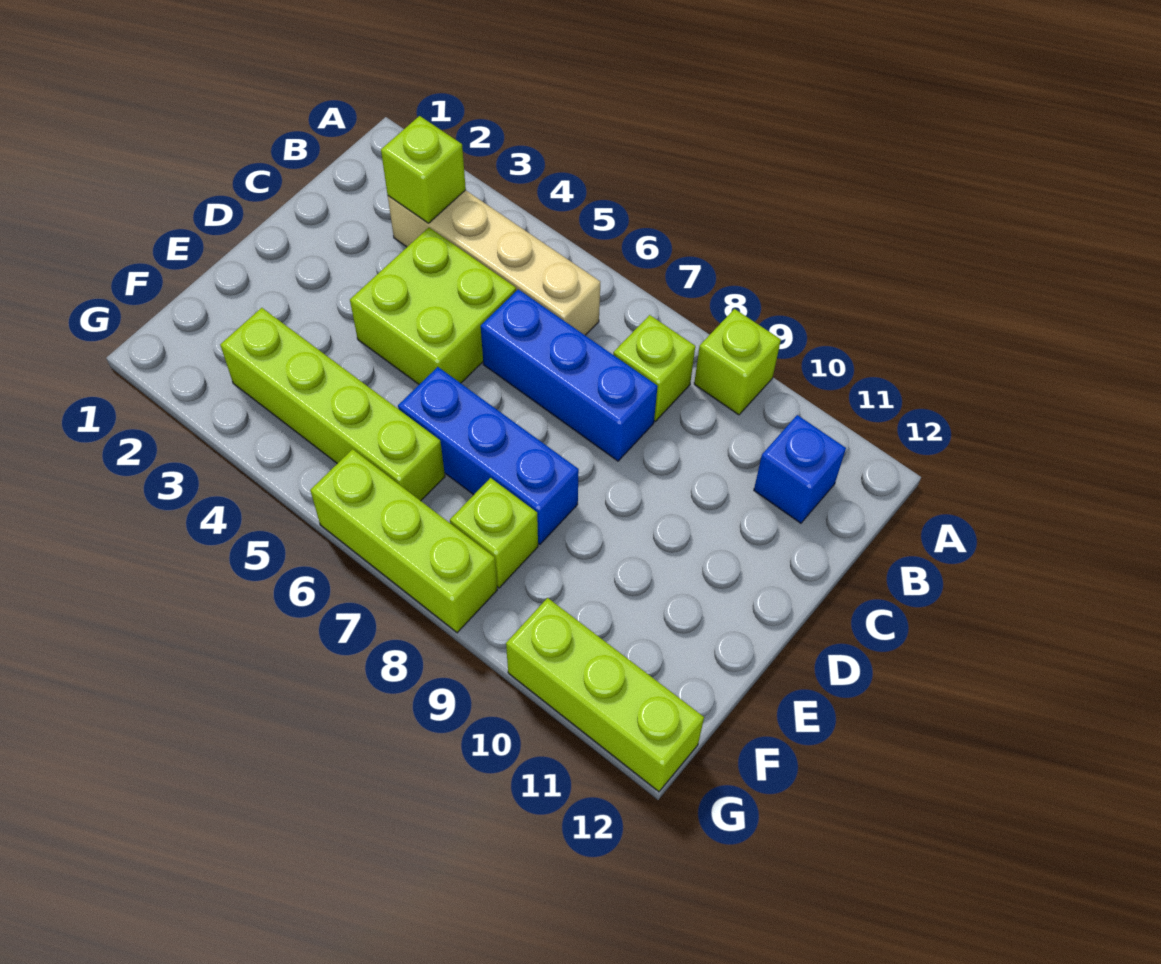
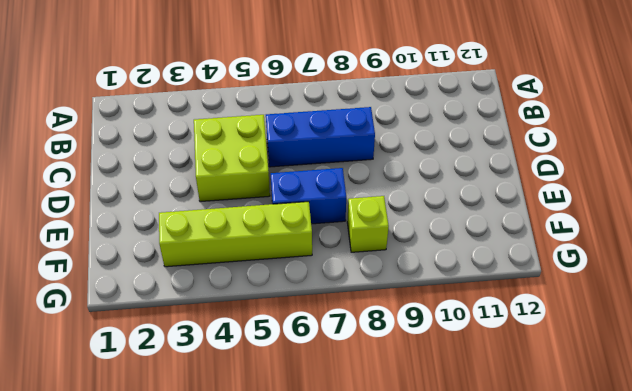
blue brick E6:E7 level 1 -> blue brick E6:E8 level 1
none -> lime brick A9 level 1
none -> tan brick B3:B6 level 1
none -> lime brick B8 level 1

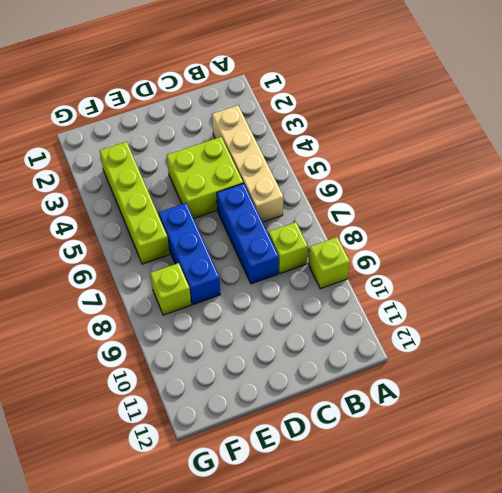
none -> blue brick B11 level 1
none -> lime brick G6:G8 level 1
none -> lime brick G10:G12 level 1

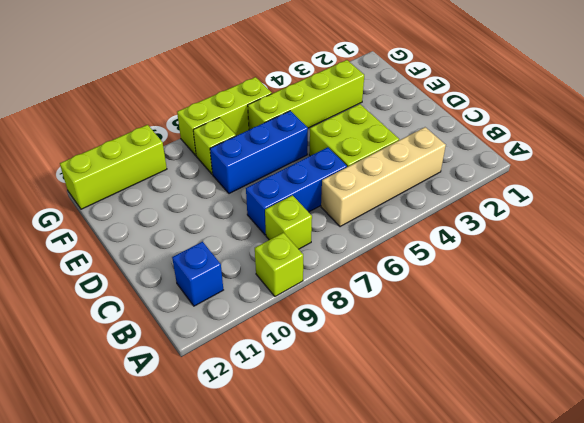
none -> lime brick B3 level 2

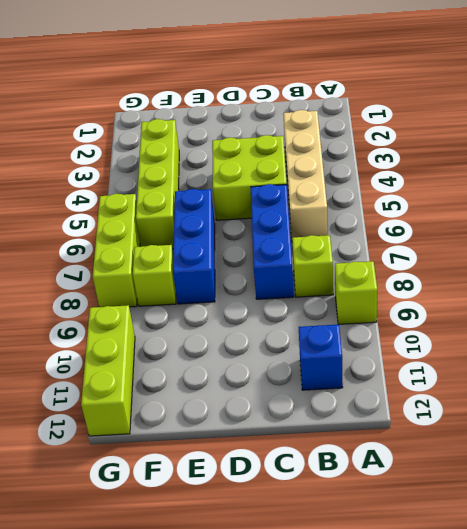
none -> lime brick B3 level 2

